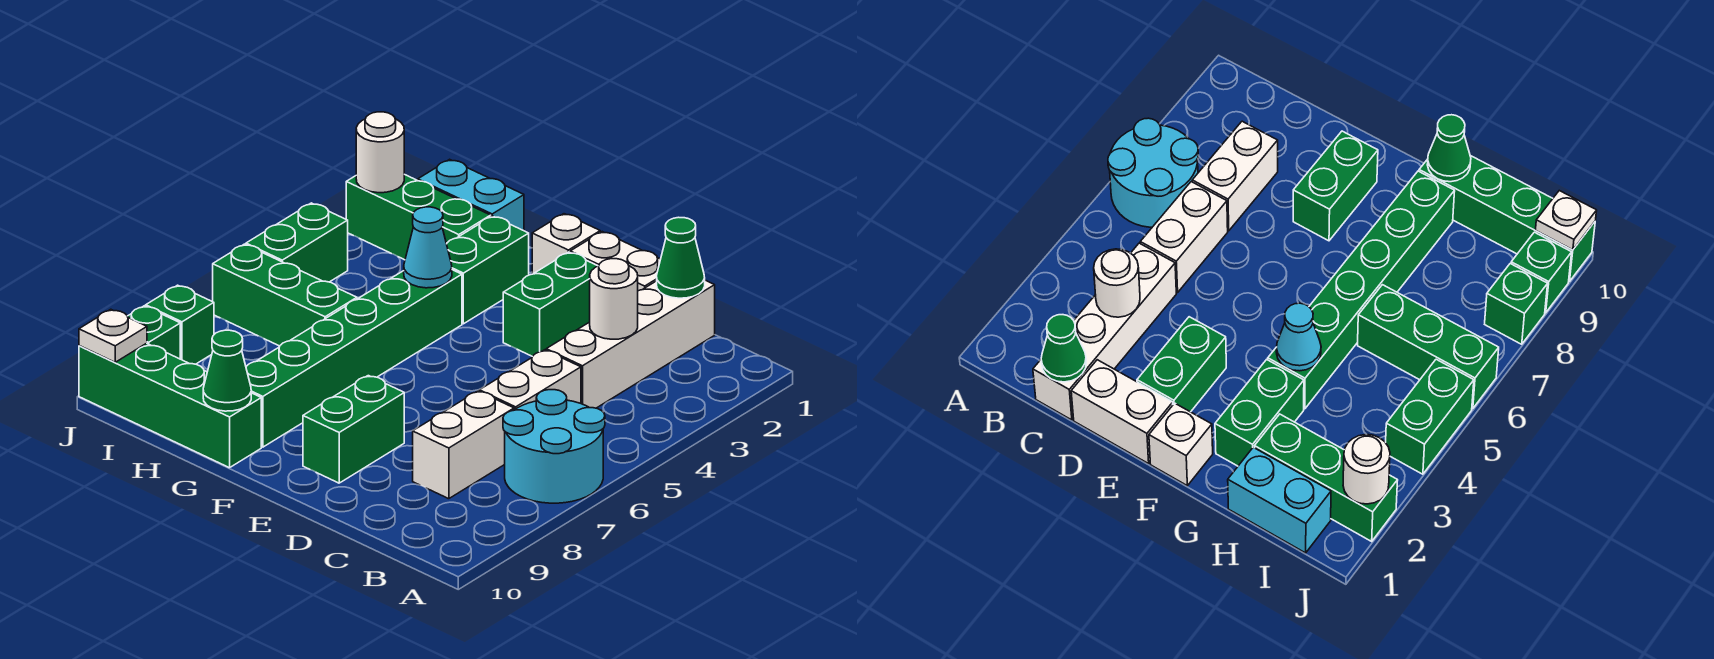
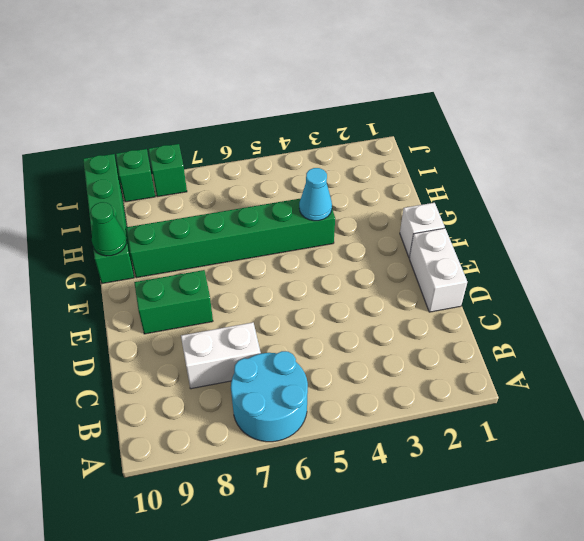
none -> white brick C1:C4 level 1
none -> white brick C5:C6 level 1
none -> green brick E2:E3 level 1

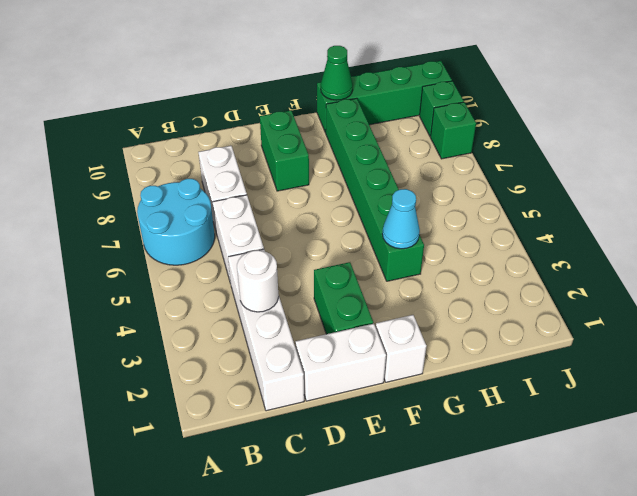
none -> green brick G2:G3 level 1
none -> cyan brick H1:I1 level 1
none -> green brick H2:J2 level 1

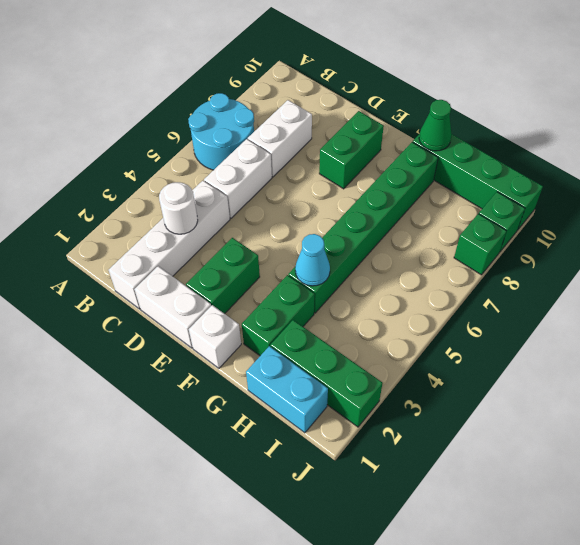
none -> green brick H6:J6 level 1
none -> green brick J4:J5 level 1
none -> green cone C1 level 2

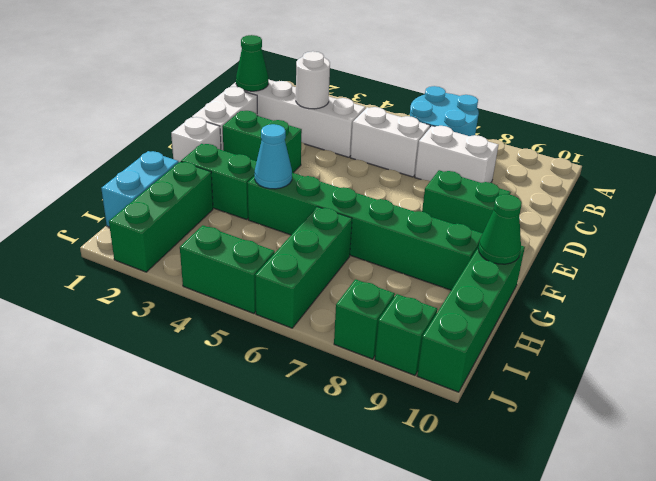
none -> white round brick J2 level 2
none -> white plate J10 level 2

